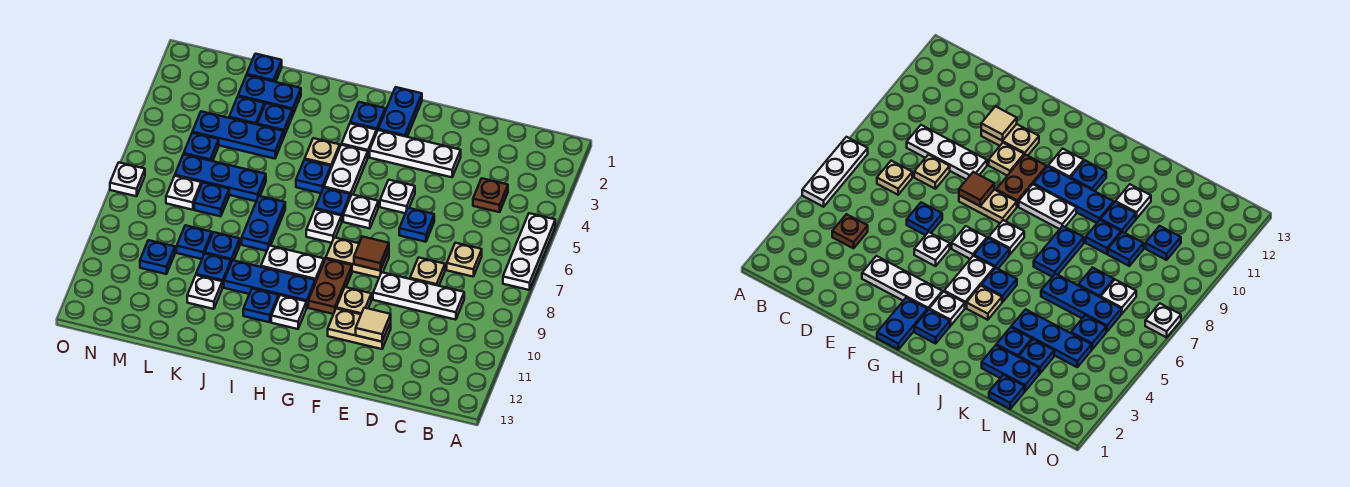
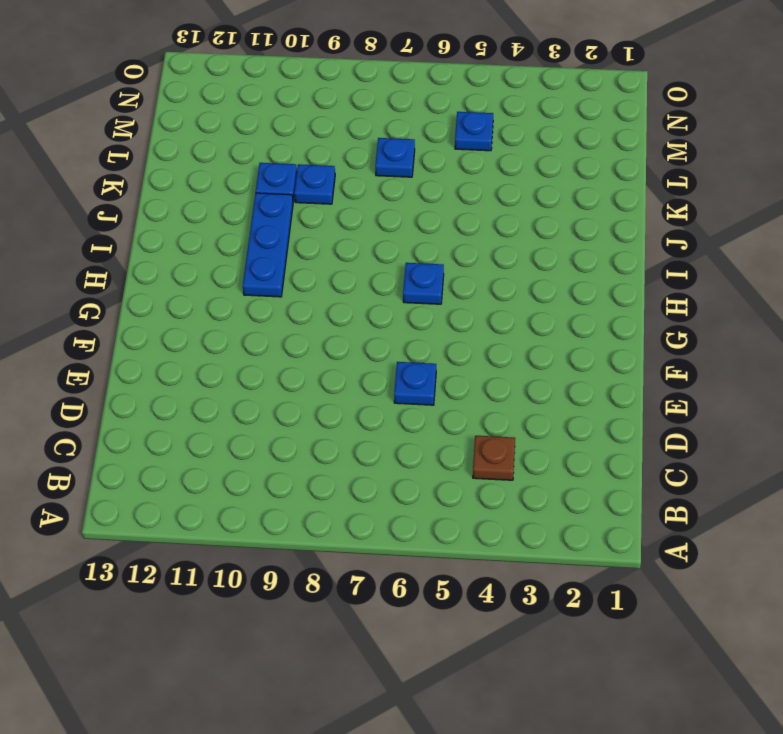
none -> white plate A5:A7 level 1
none -> tan plate C7 level 1
none -> white plate C9:E9 level 1
none -> tan plate D8 level 1

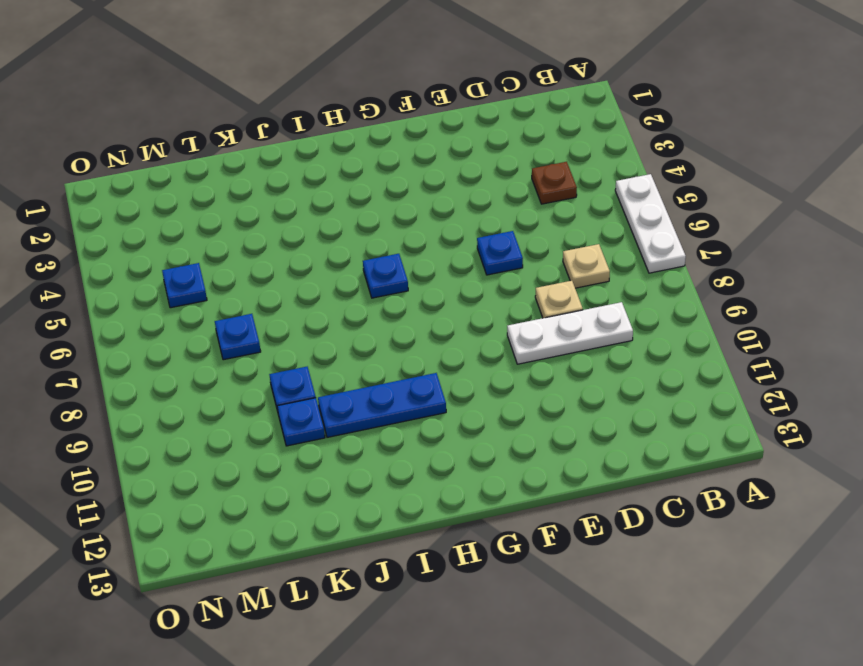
none -> white plate E3:G3 level 1
none -> tan plate E11:F11 level 1
none -> white plate F5 level 1
none -> tan plate F8:G8 level 1

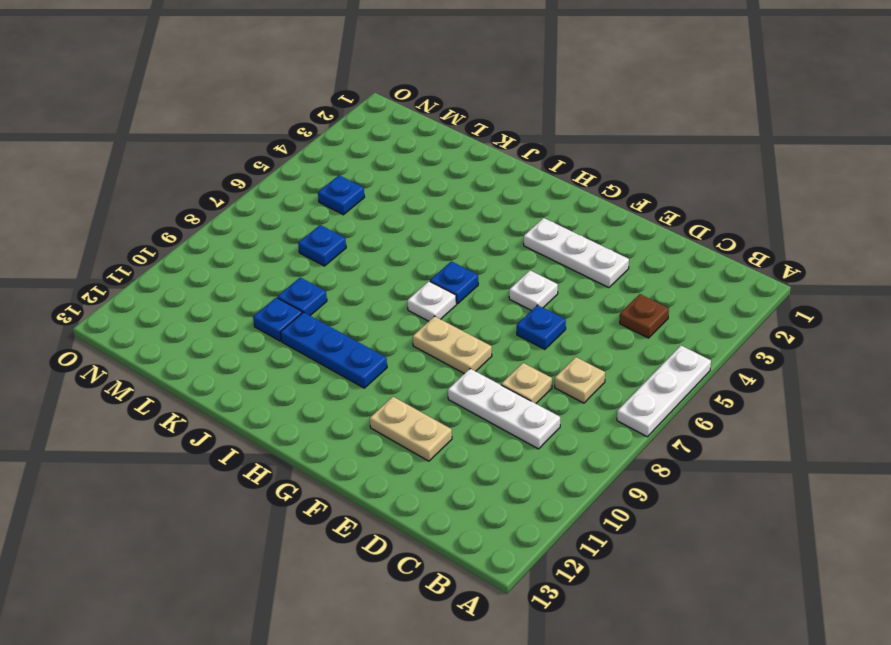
none -> tan plate F10 level 1
none -> blue plate G1:G2 level 1
none -> white plate G6 level 1
none -> brown plate G9:G10 level 1

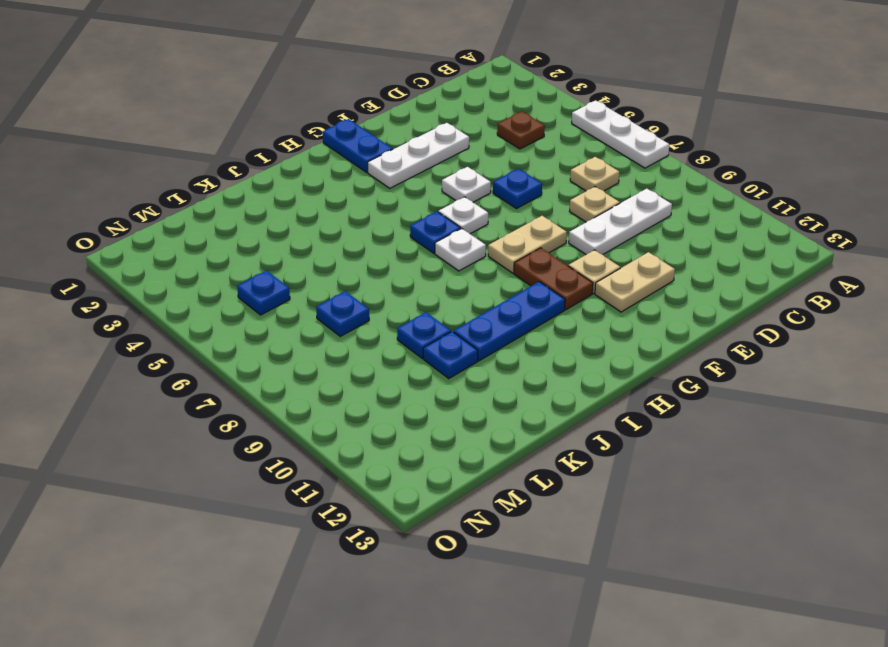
none -> blue plate H2 level 1
none -> white plate H3 level 1
none -> white plate H4:H5 level 1
none -> white plate H9:I9 level 1

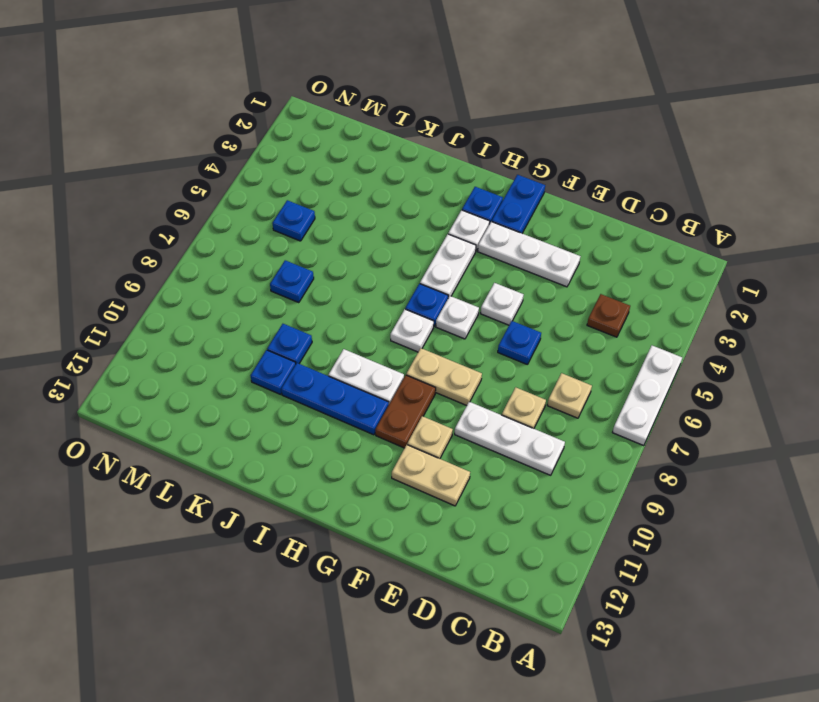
none -> white plate H11 level 1
none -> tan plate I4 level 1
none -> blue plate I5 level 1
none -> blue plate I11 level 1

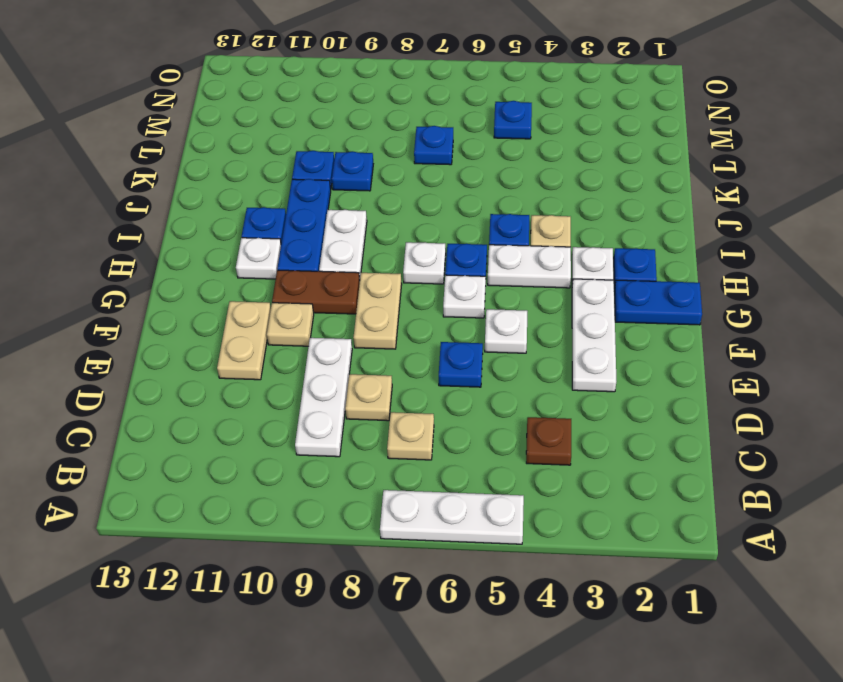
none -> blue plate J7:J8 level 1
none -> blue plate K2:L2 level 1
none -> blue plate K3 level 1
none -> blue plate K4:M4 level 1

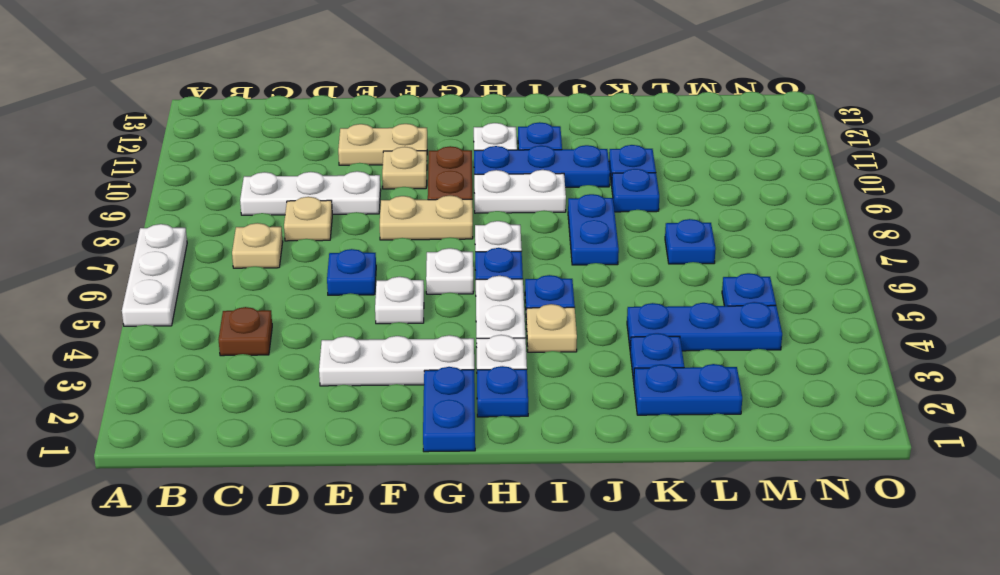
none -> blue plate K6:M6 level 1
none -> white plate K11 level 1
none -> blue plate L1 level 1
none -> blue plate L3 level 1

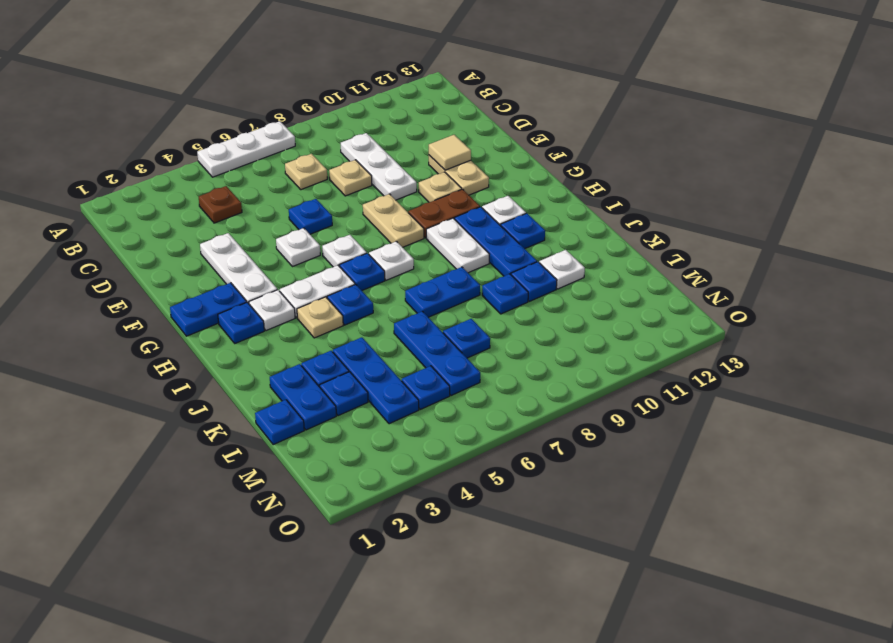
none -> blue plate L9 level 1
none -> white plate M7 level 1
none -> blue plate M10 level 1
none -> white plate O7 level 1

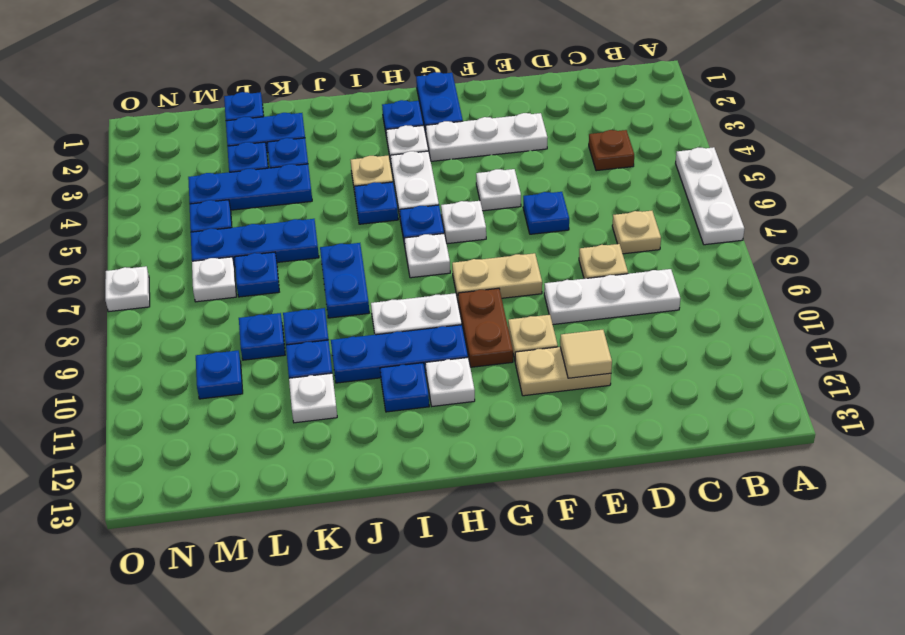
none -> brown tile F8 level 2

